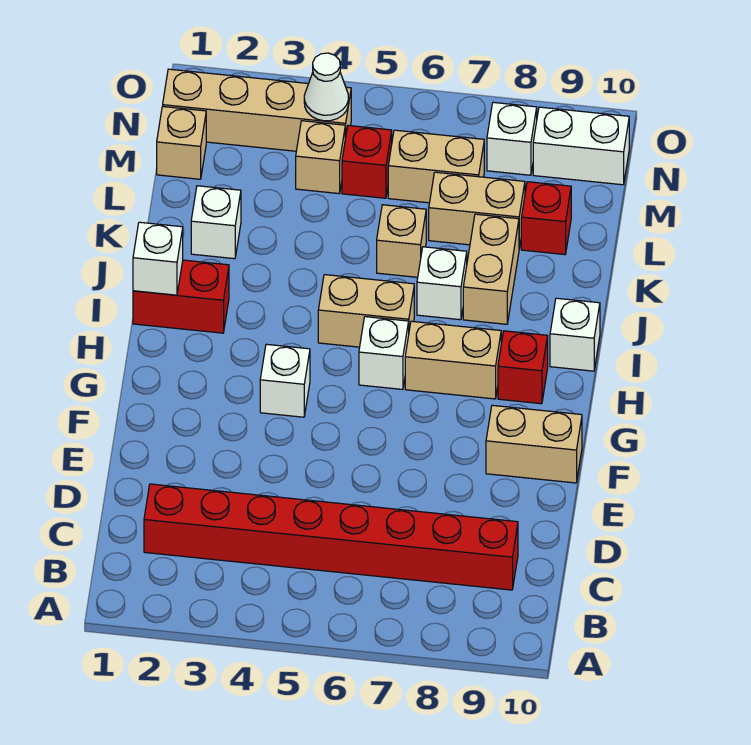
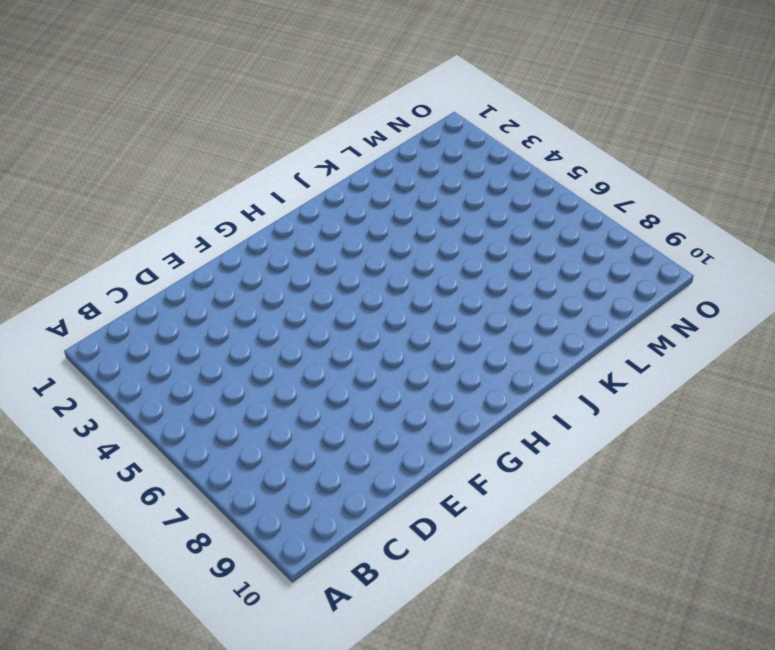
none -> red brick C2:C9 level 1
none -> tan brick F9:F10 level 1
none -> white brick G4 level 1

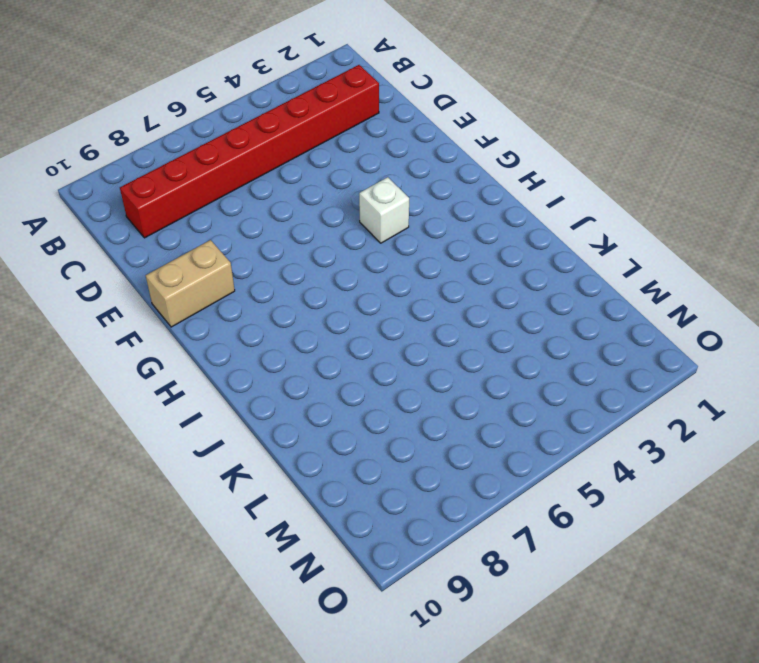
none -> white brick H6 level 1
none -> tan brick H7:H8 level 1
none -> red brick H9 level 1

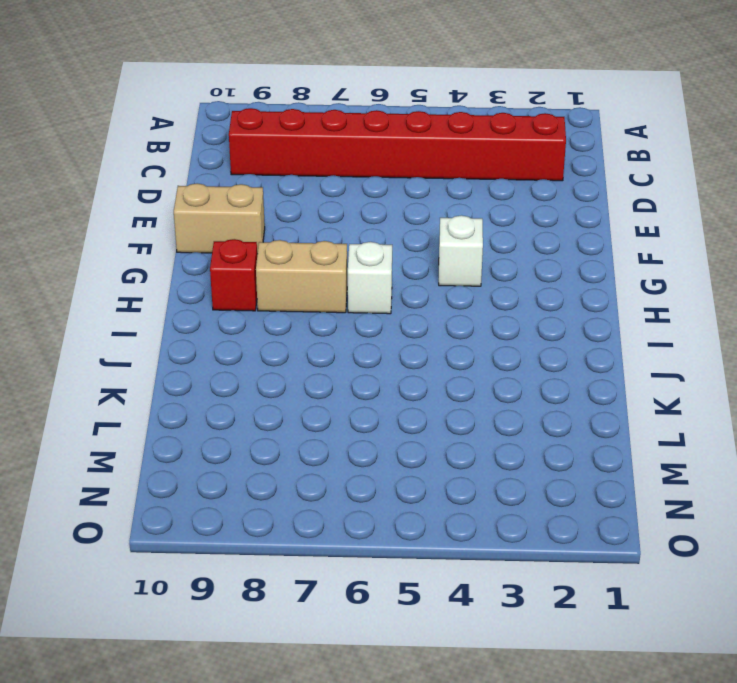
none -> red brick I1:I2 level 1
none -> tan brick I5:I6 level 1
none -> white brick I10 level 1

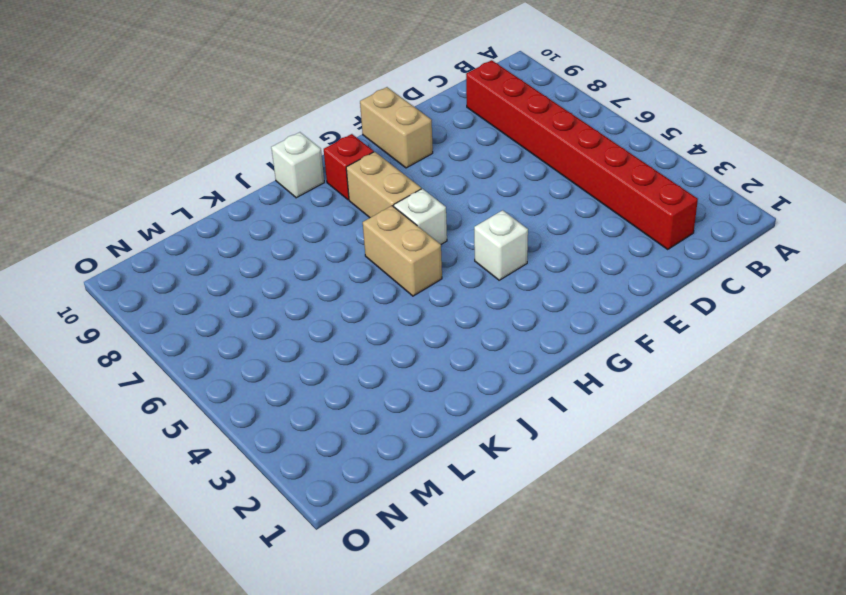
none -> red brick I1:I2 level 1
none -> white brick J7 level 1
none -> tan brick J8:K8 level 1

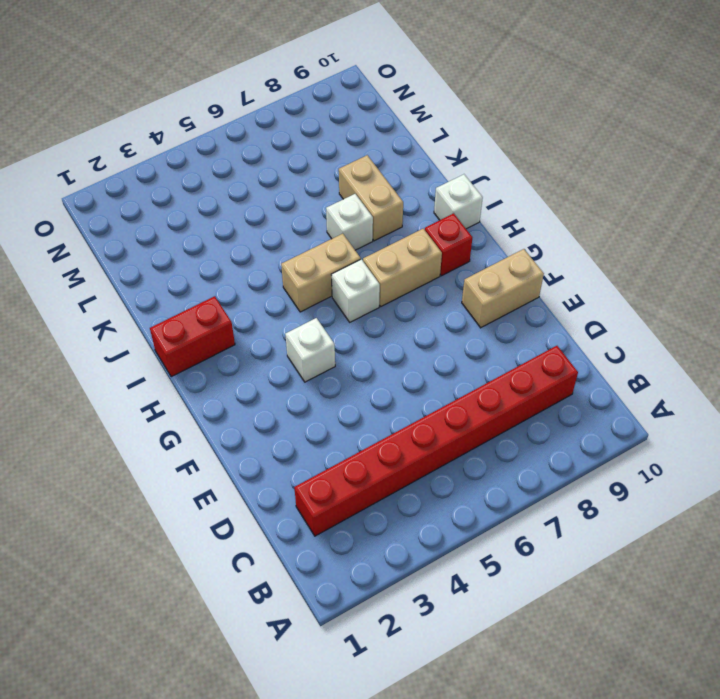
none -> white brick K2 level 1
none -> tan brick K6 level 1
none -> tan brick L7:L8 level 1

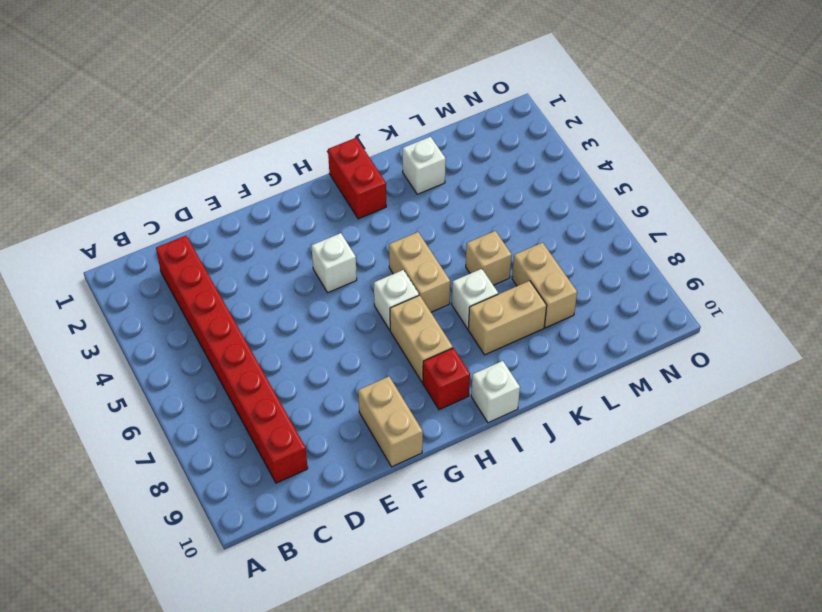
none -> red brick L9 level 1
none -> tan brick M1 level 1
none -> tan brick M4 level 1

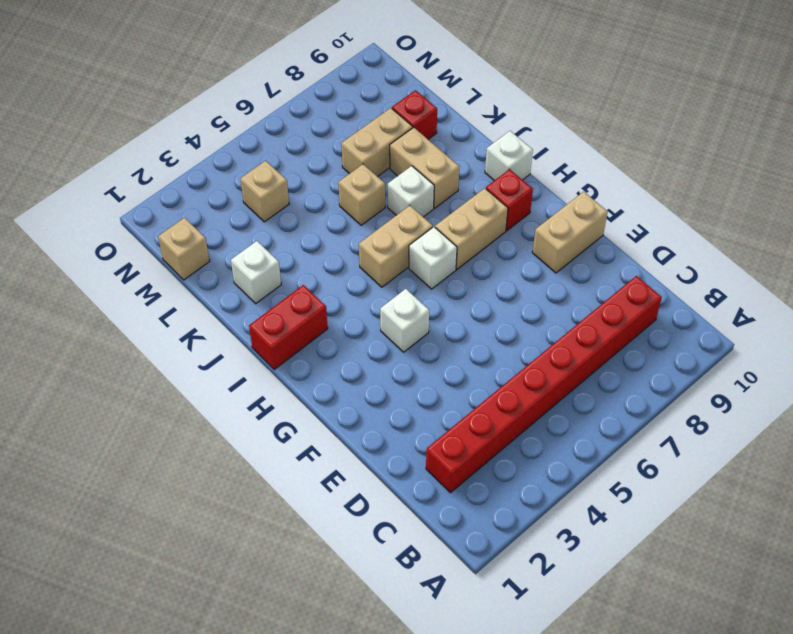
none -> red brick M5 level 1
none -> tan brick M6:M7 level 1
none -> tan brick N1:N4 level 1

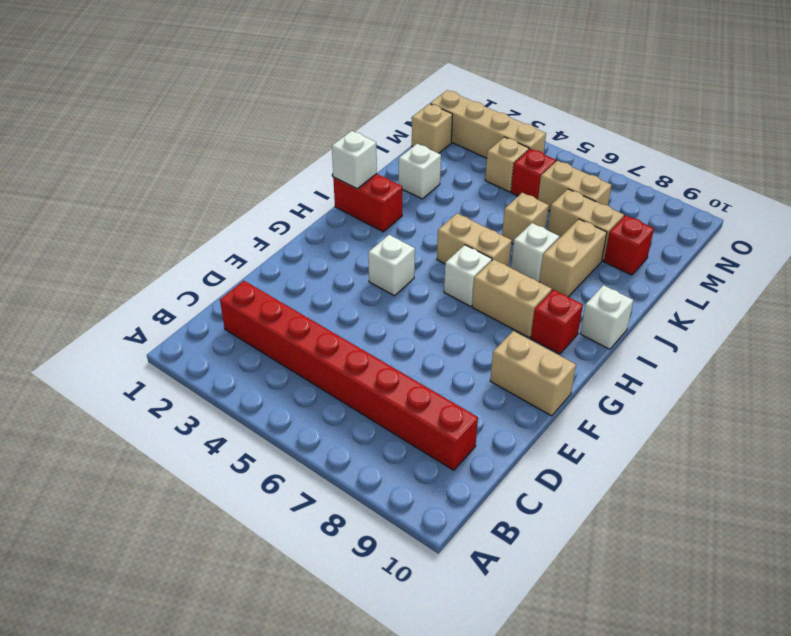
none -> white brick N8 level 1
none -> white brick N9:N10 level 1
none -> white cone N4 level 2

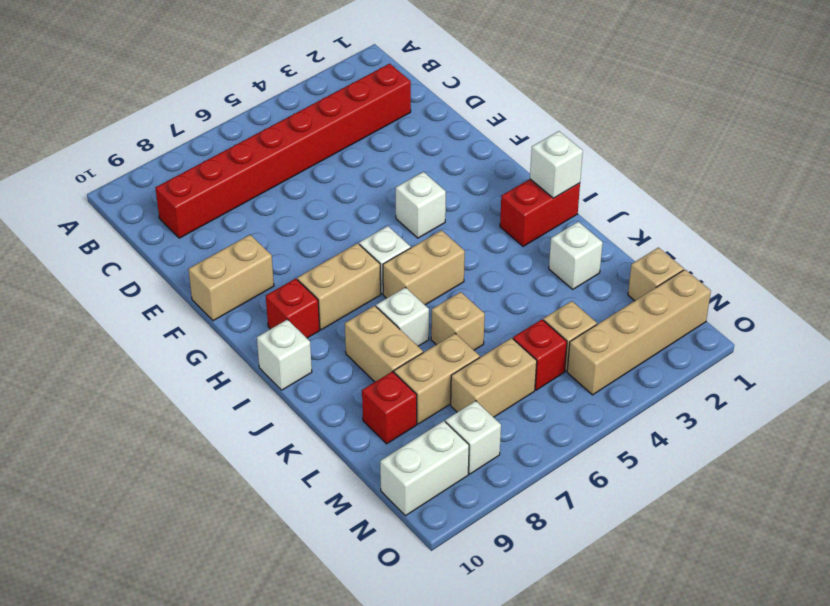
none -> white cone N4 level 2

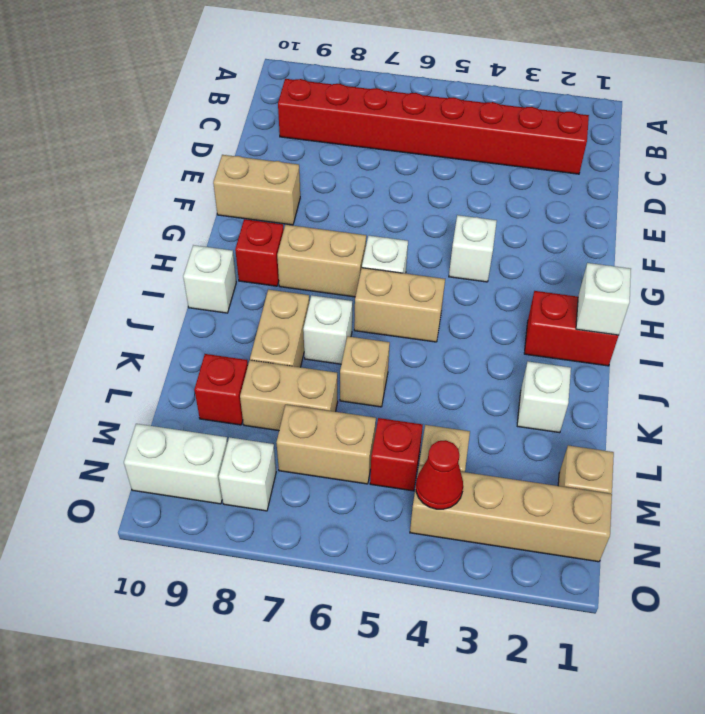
red cone N4 level 2 -> white cone N4 level 2

